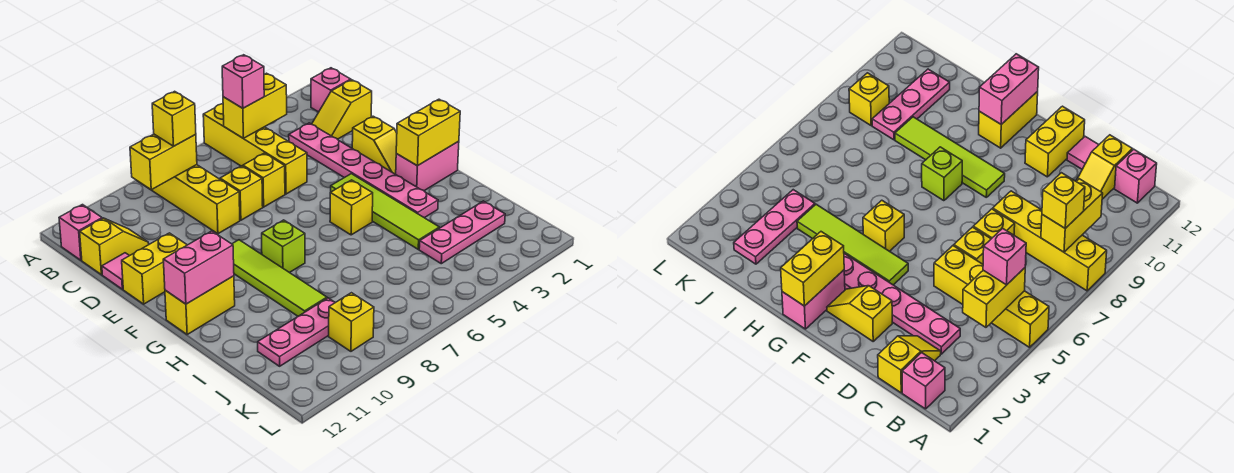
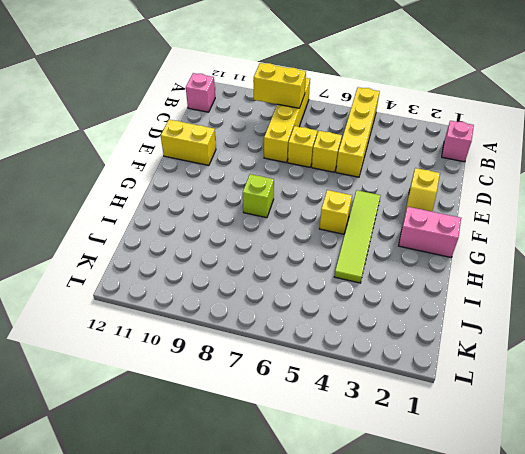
none -> yellow slope C1:C2 level 1 top 1
none -> pink plate C3:H3 level 1
none -> yellow slope C11:C12 level 1 top 12

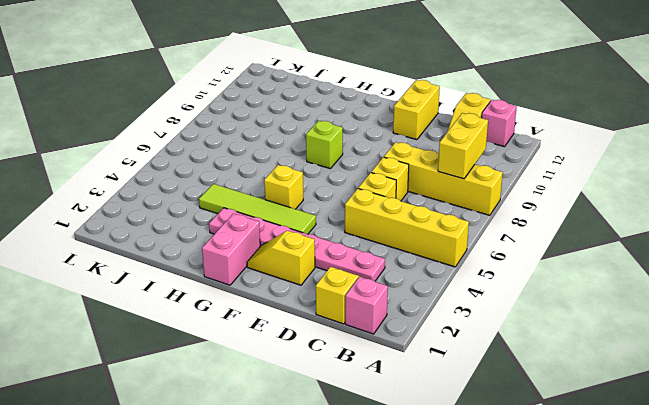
none -> pink tile D12 level 1
none -> lime tile F9:I9 level 1
none -> yellow brick G11:G12 level 1

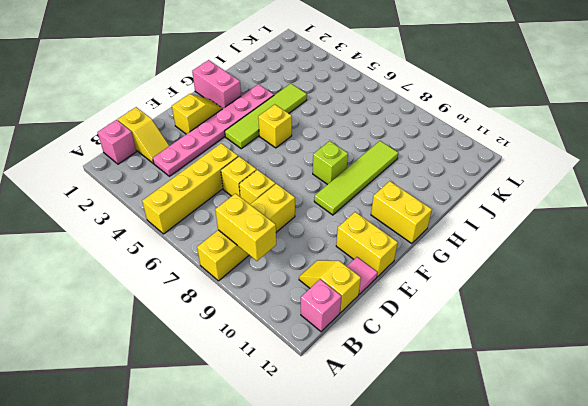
none -> pink plate J2:J4 level 1
none -> pink plate J9:J11 level 1
none -> yellow brick K9 level 1

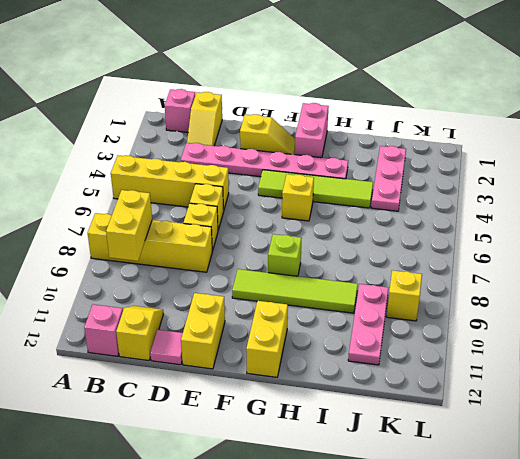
none -> yellow brick B4:B5 level 2
none -> yellow brick G1:G2 level 2
none -> pink brick G11:G12 level 2

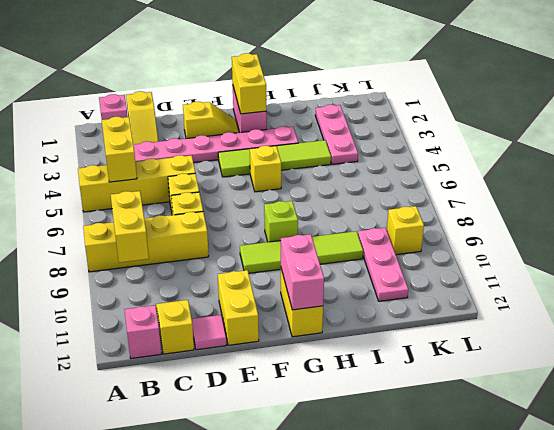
none -> pink brick B5 level 3
none -> yellow brick B8 level 3

